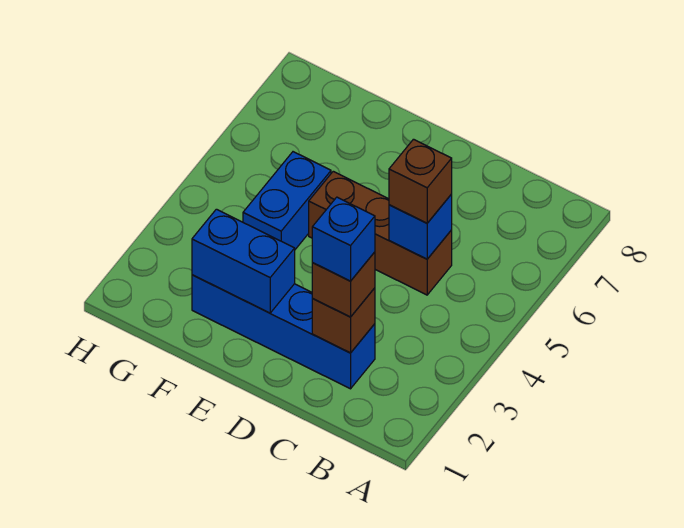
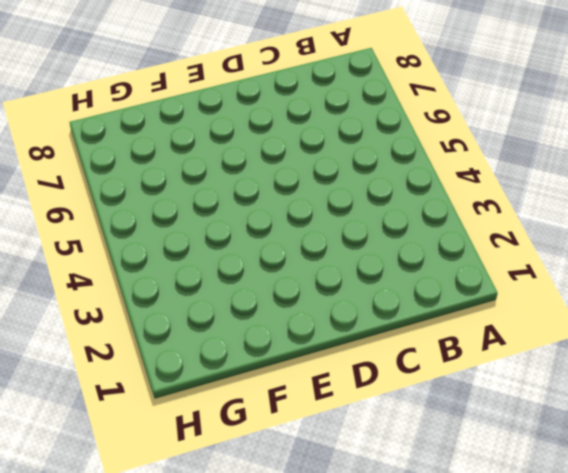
none -> blue brick C2:F2 level 1
none -> brown brick C5:E5 level 1

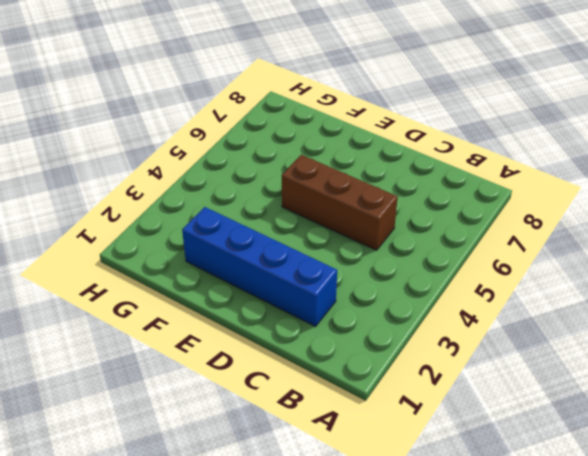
none -> blue brick F4:F5 level 1
none -> brown brick C2 level 2

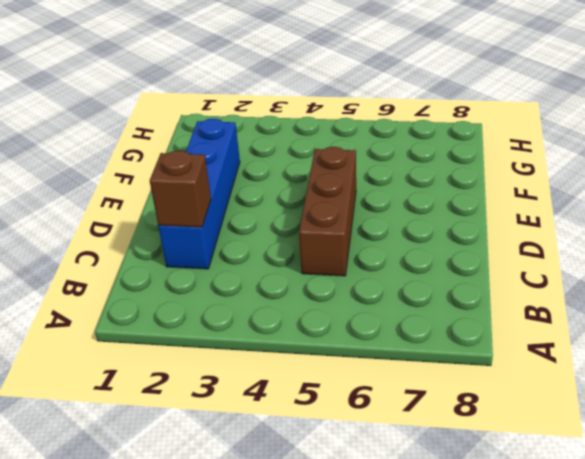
none -> blue brick F4:F5 level 1
none -> blue brick C5 level 2

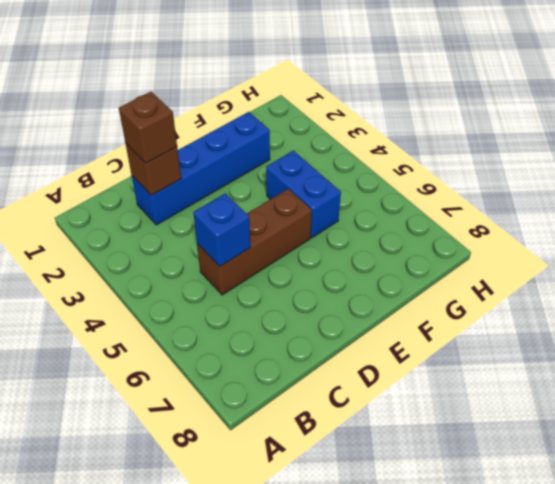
none -> blue brick E2:F2 level 2
none -> brown brick C5 level 3

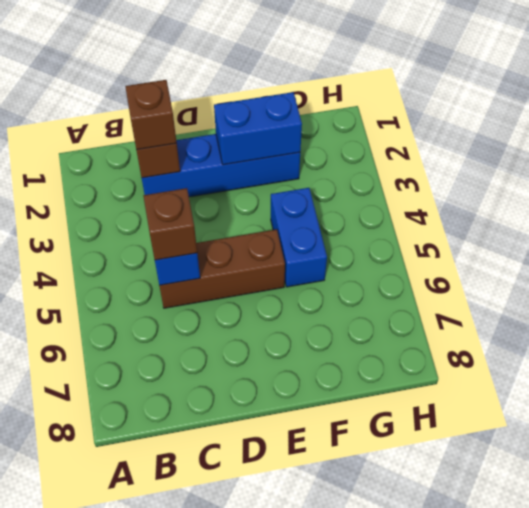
none -> blue brick C2 level 4

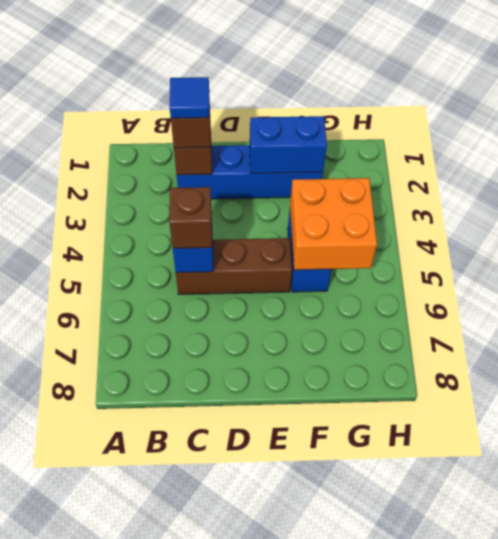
blue tile C2 level 4 -> blue brick C2 level 4
orange brick F4:G5 level 2 -> none

